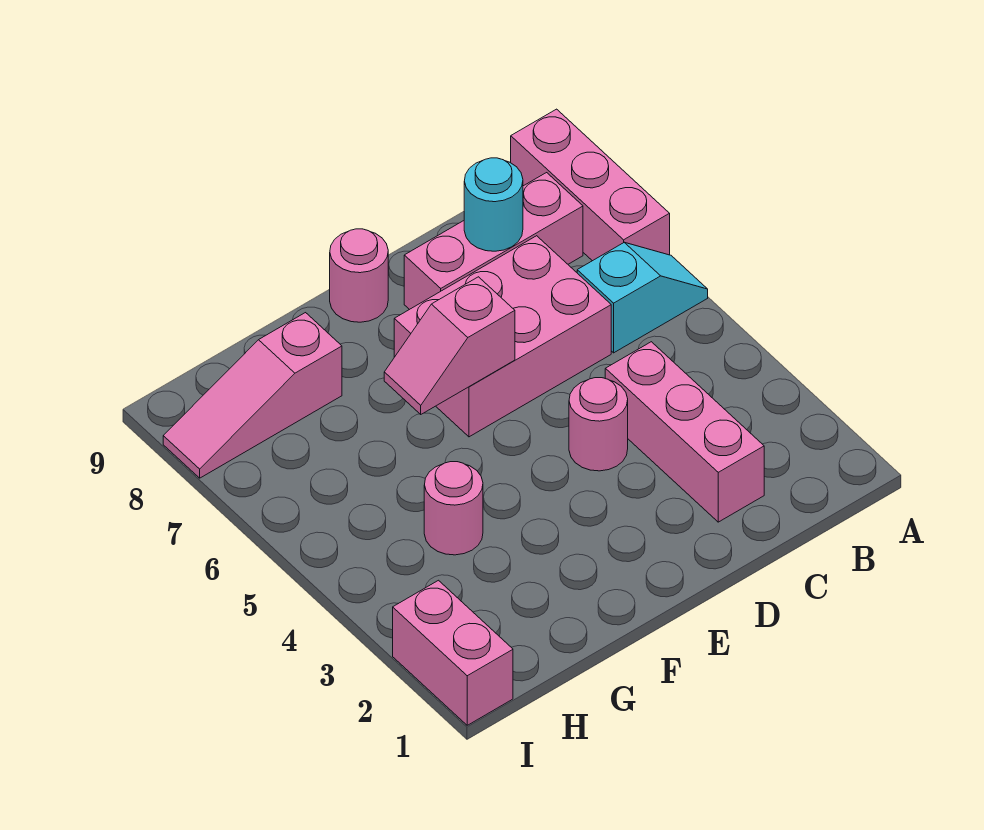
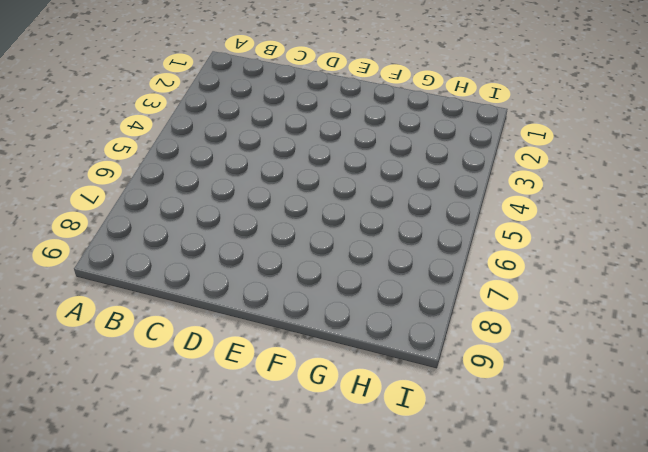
none -> cyan slope A6:B6 level 1 top B
none -> pink brick A7:A9 level 1
none -> pink brick B8:D8 level 1

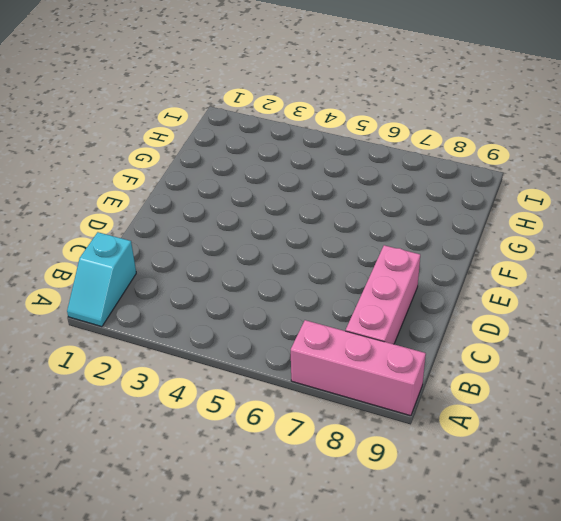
cyan slope A1:B1 level 1 top B -> cyan slope A6:B6 level 1 top B
none -> pink brick C2:C4 level 1
none -> pink brick C6:E7 level 1
none -> pink round brick D4 level 1

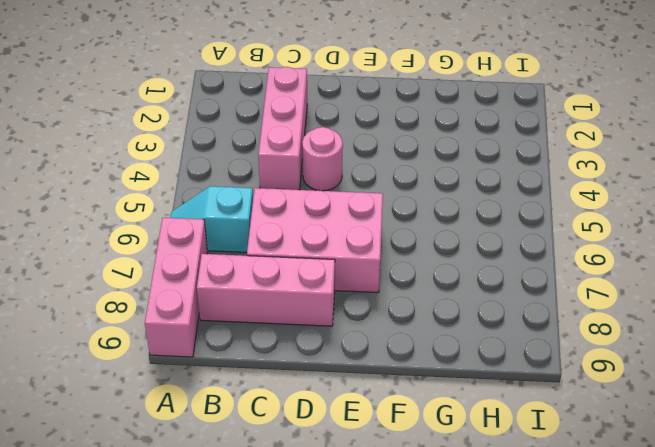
none -> pink round brick E9 level 1
none -> pink round brick G4 level 1
none -> pink slope G8:I8 level 1 top G

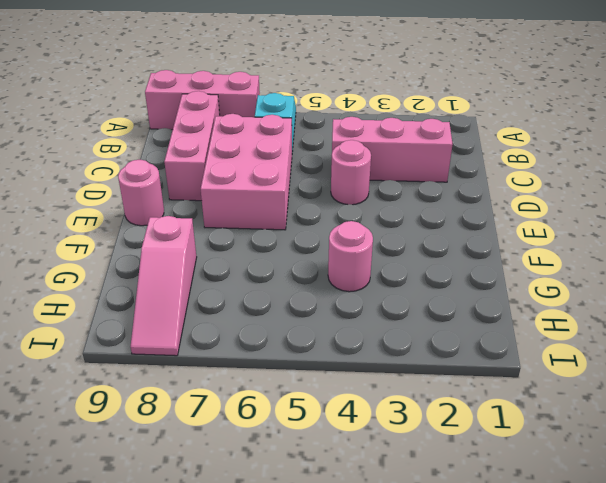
none -> pink brick I1:I2 level 1
none -> cyan round brick C8 level 2
none -> pink slope E6:F6 level 2 top E

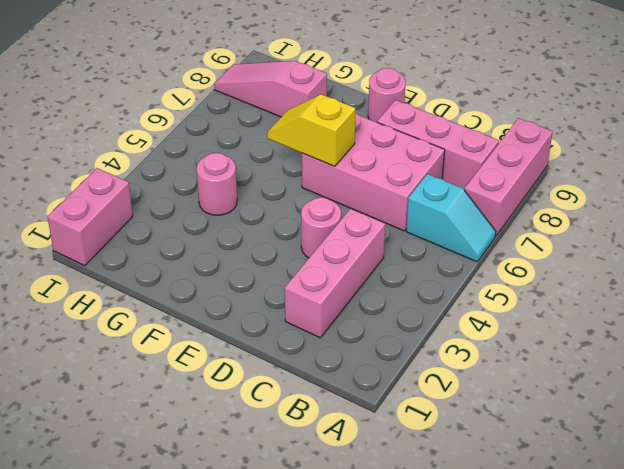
yellow slope E6:F6 level 2 top E -> pink slope E6:F6 level 2 top E
none -> cyan round brick C8 level 2

